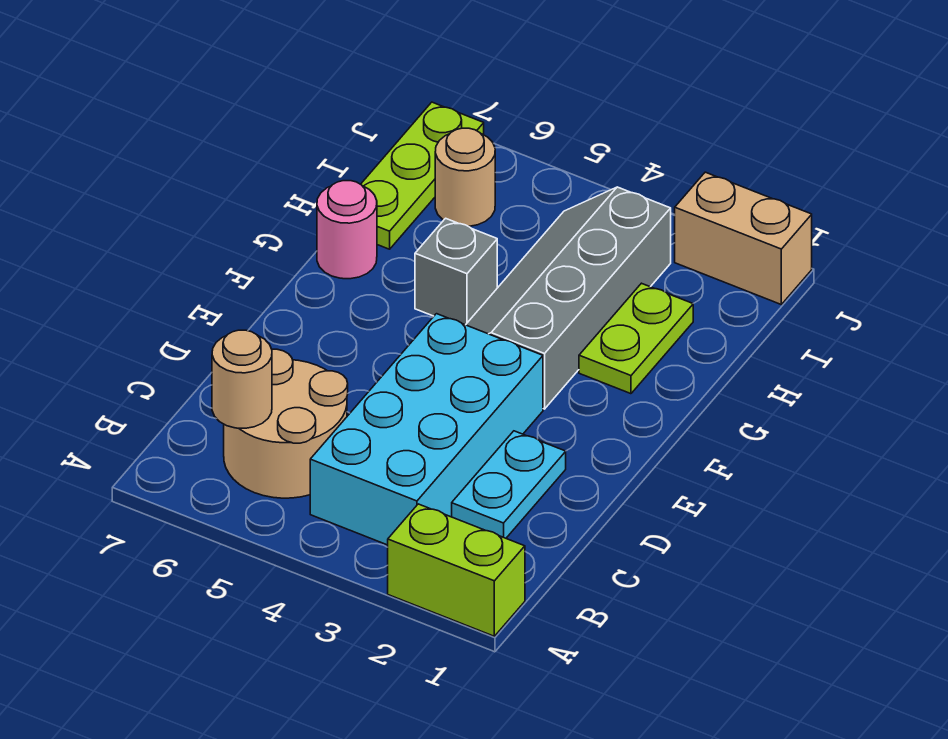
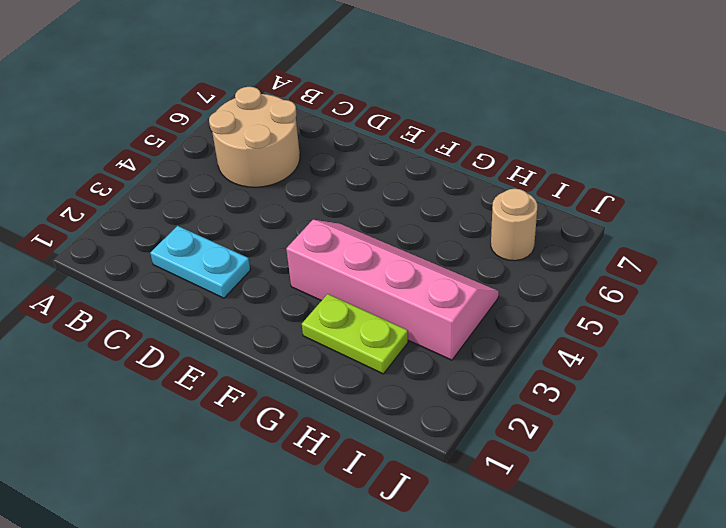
pink slope F3:I4 level 1 top 3 -> grey slope F3:I4 level 1 top 3
none -> lime brick A1:A2 level 1
none -> cyan brick B3:E4 level 1
none -> grey brick G5 level 1

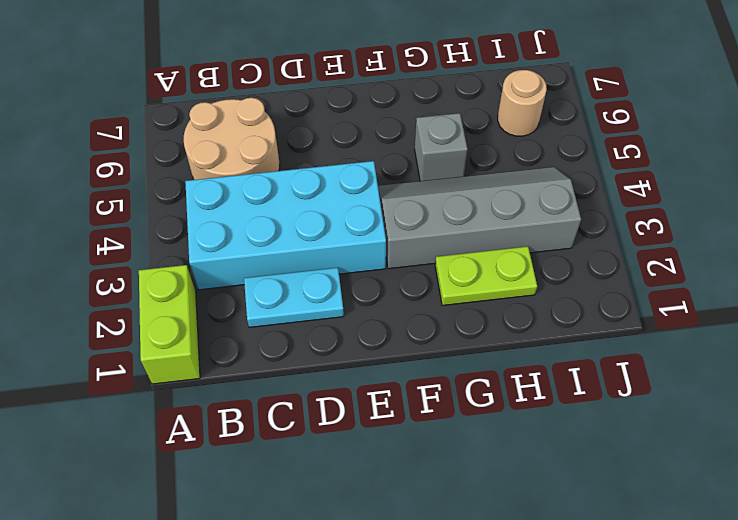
none -> pink round brick G7 level 1
none -> lime plate H7:J7 level 1
none -> tan brick J1:J2 level 1

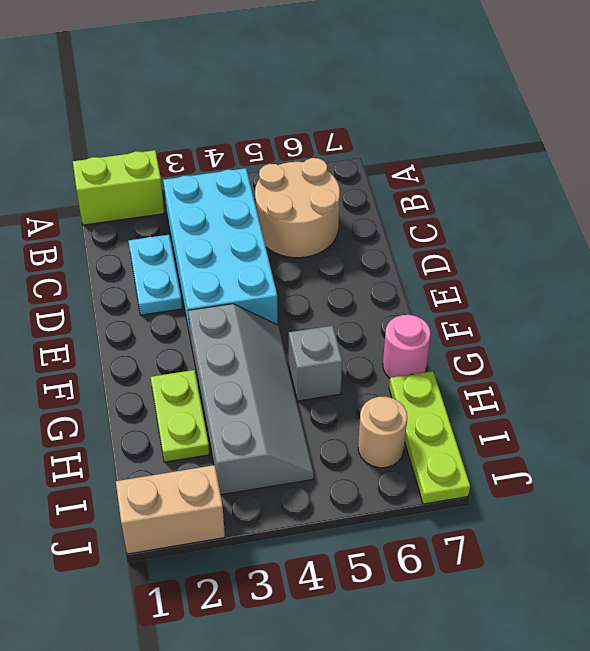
none -> tan round brick B6 level 2

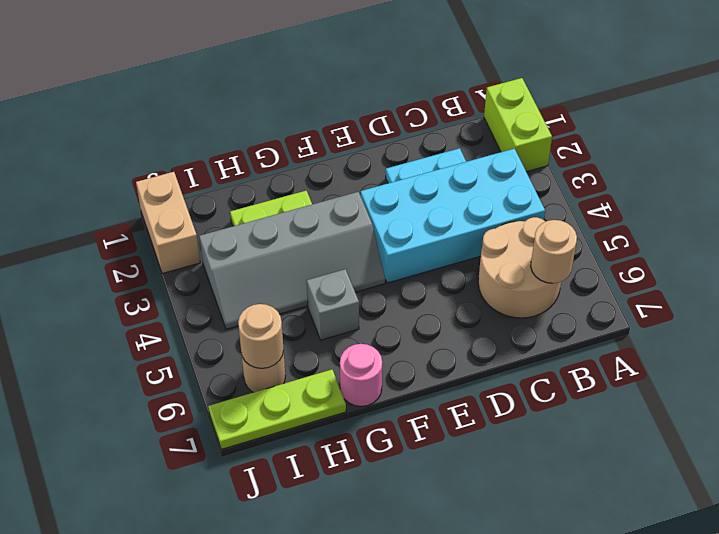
tan round brick I6 level 2 -> none

